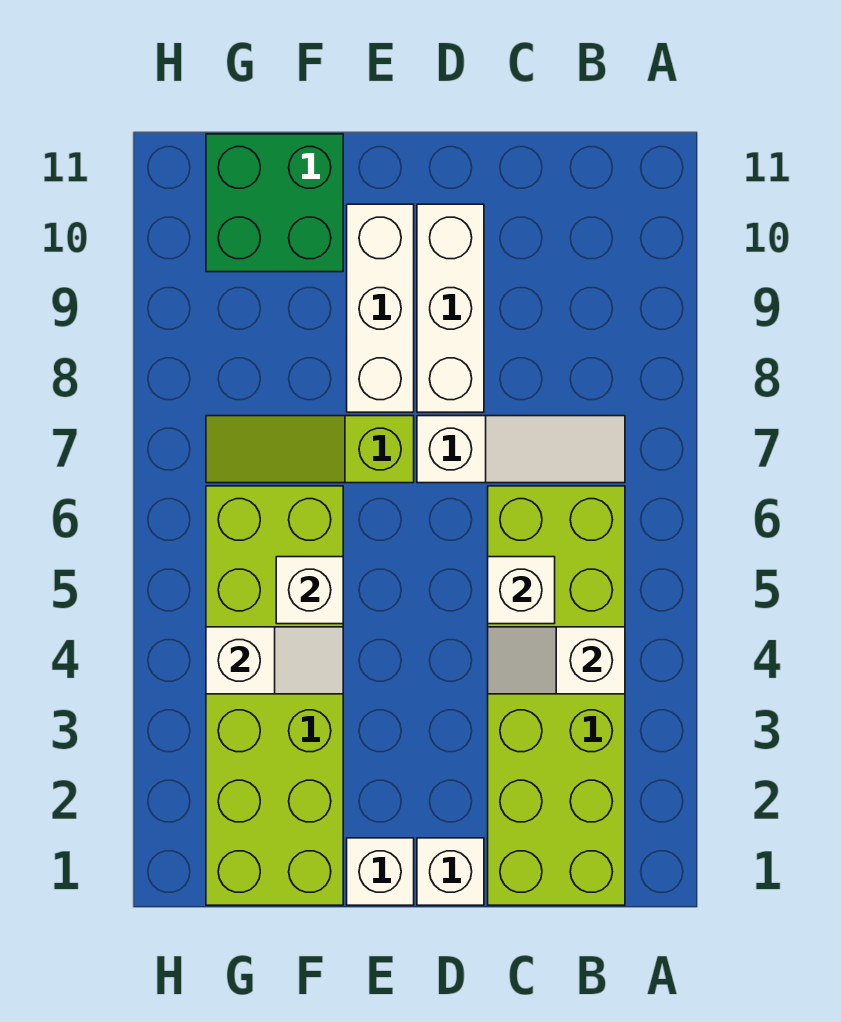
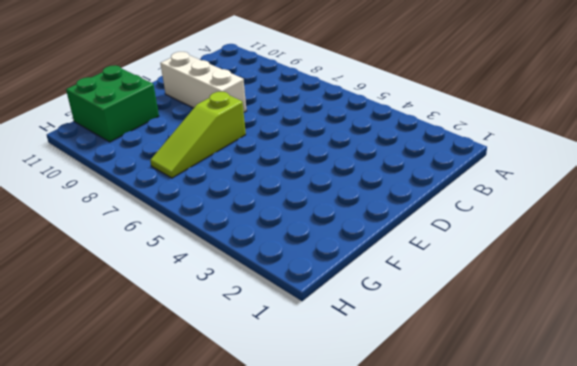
none -> lime brick B1:C6 level 1
none -> white slope B7:D7 level 1 top D
none -> white brick D1 level 1

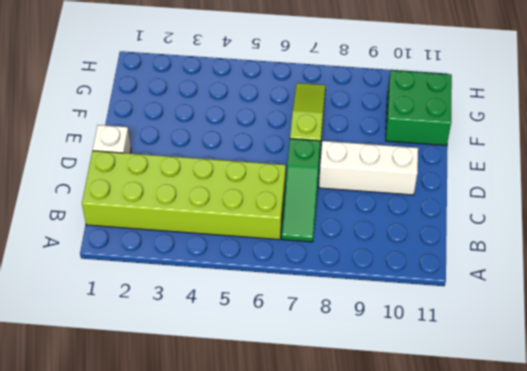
green slope B7:D7 level 1 top D -> white slope B7:D7 level 1 top D
none -> white brick E1 level 1
none -> white brick E8:E10 level 1
none -> lime brick F1:G6 level 1

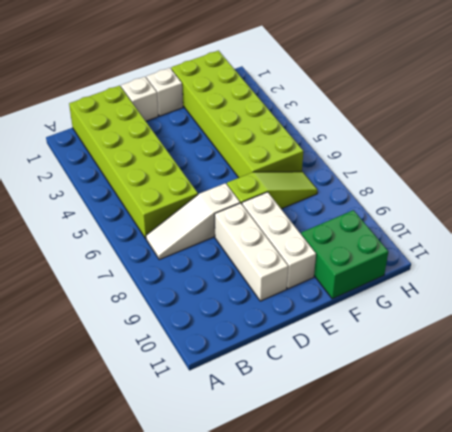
none -> white slope B4:C4 level 2 top B
none -> white brick C5 level 2
none -> white slope F4:G4 level 2 top G

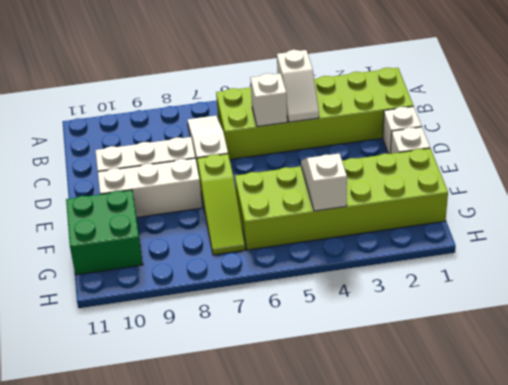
none -> white brick F5 level 2

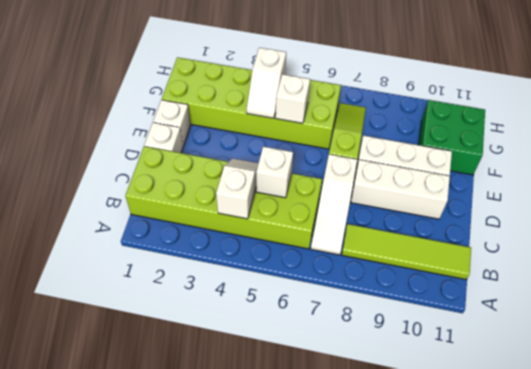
lime tile B8:B11 level 1 -> none

